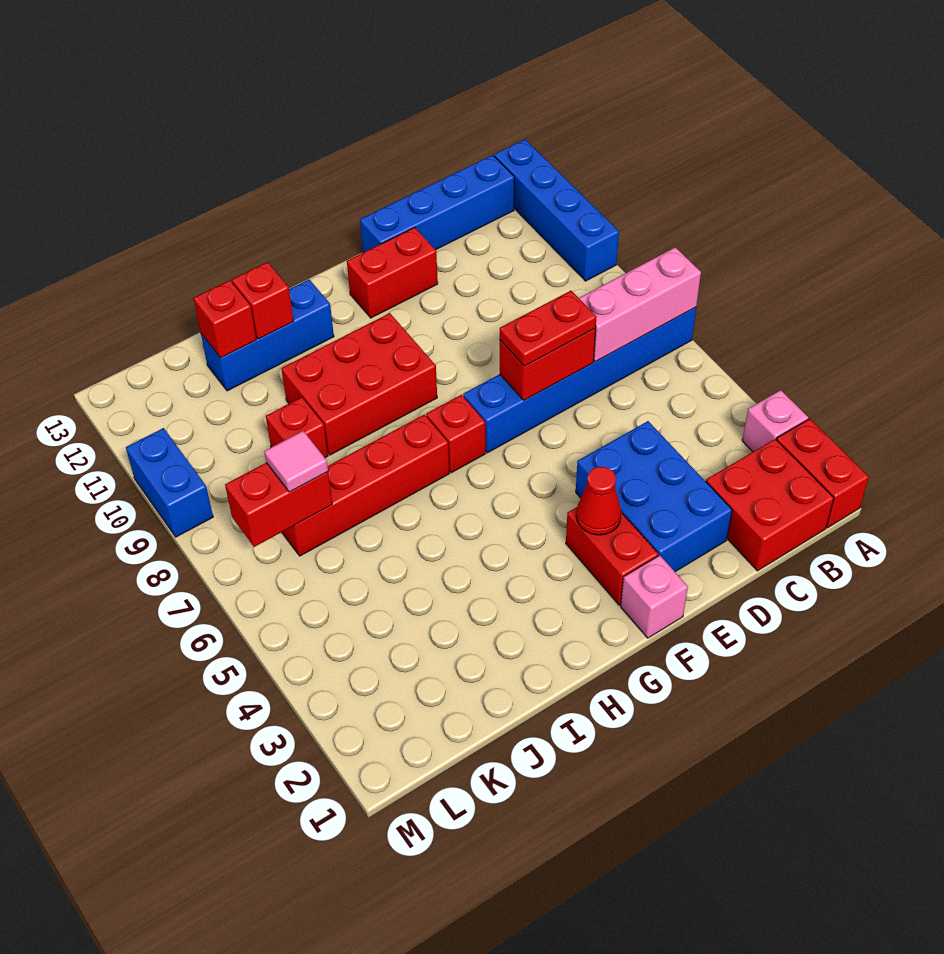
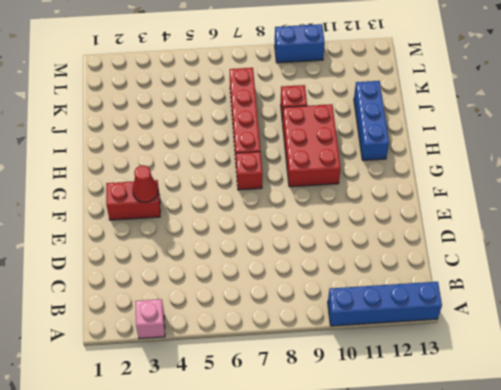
none -> red brick A1:A2 level 1
none -> blue brick A7:F7 level 1
none -> red brick B1:C2 level 1

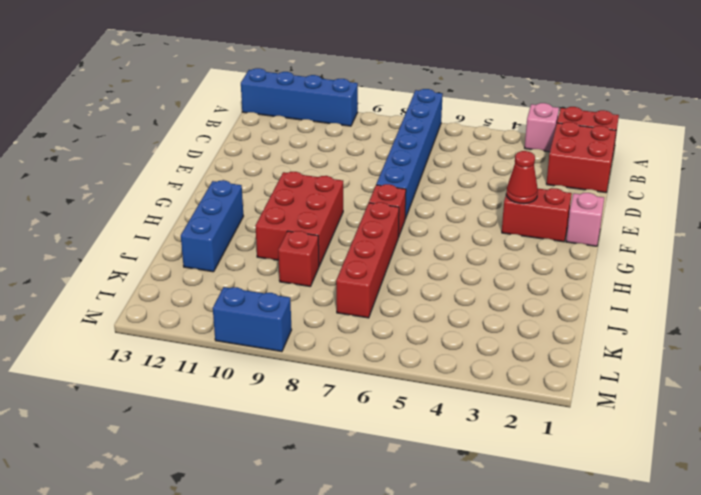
none -> blue brick B13:E13 level 1
none -> blue brick D2:E4 level 1
none -> red brick E12:F12 level 1

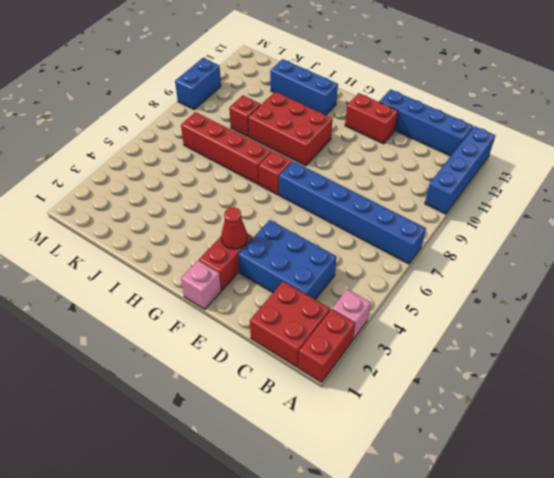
blue brick C3:E4 level 1 -> blue brick D2:E4 level 1
none -> pink brick A7:C7 level 2
none -> red brick D7:E7 level 2
none -> red brick I12 level 2

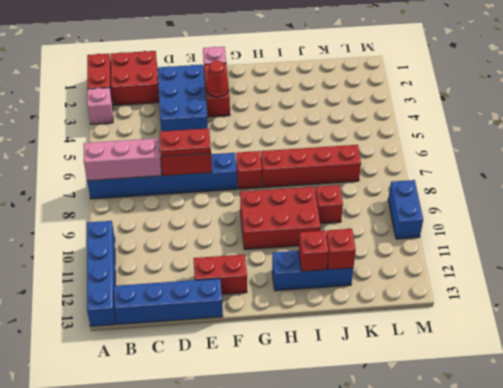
none -> red brick K7:L7 level 2
none -> pink tile K7 level 3

